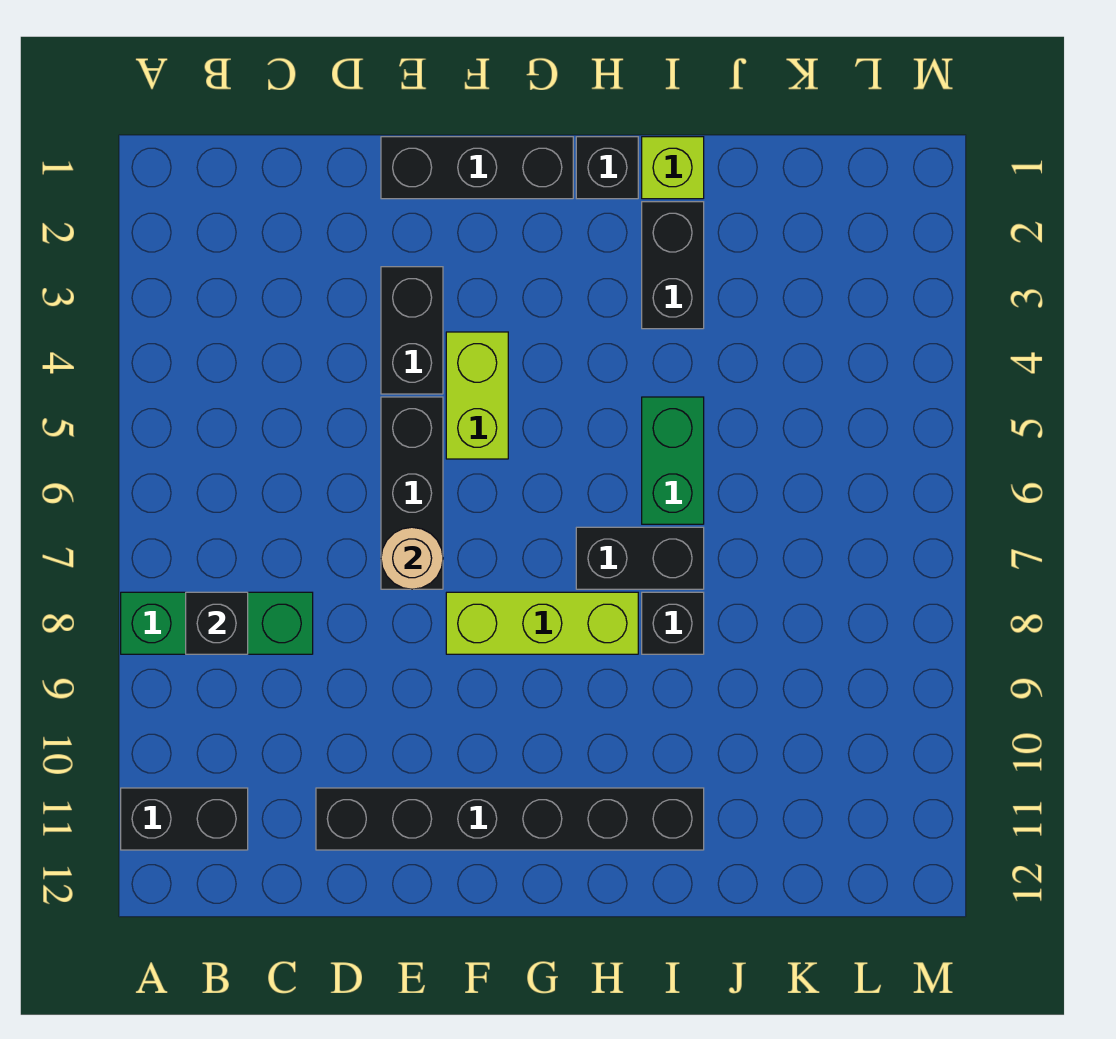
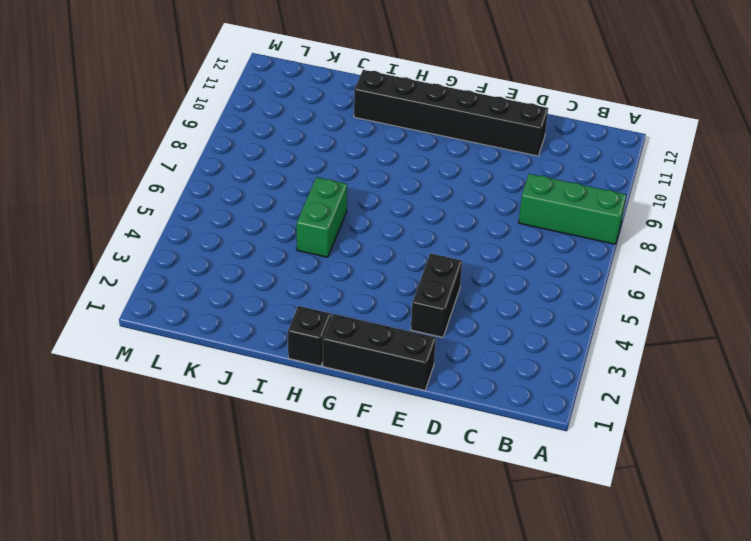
none -> black brick A11:B11 level 1
none -> black brick E5:E7 level 1
none -> lime brick F4:F5 level 1

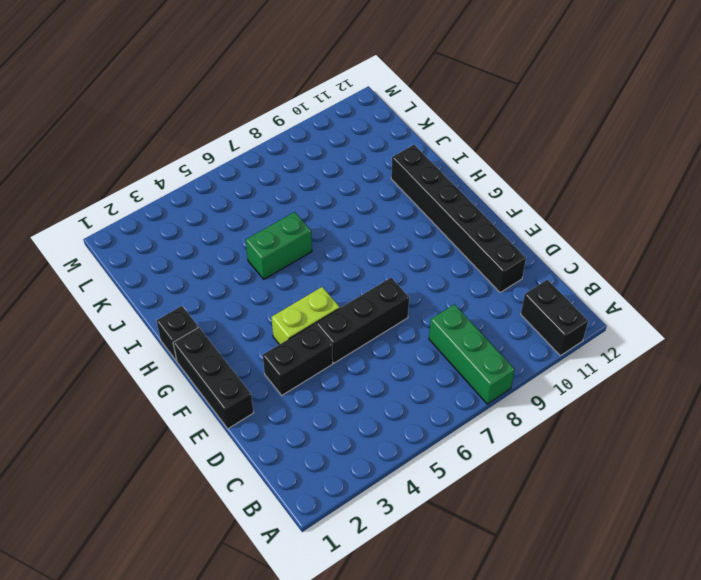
none -> lime brick F8:H8 level 1
none -> black brick H7:I7 level 1
none -> lime brick I1 level 1

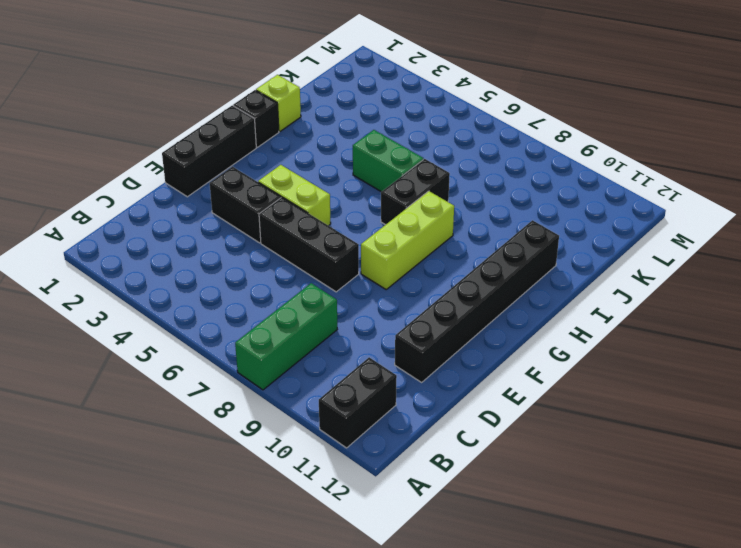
none -> black brick I2:I3 level 1
none -> black brick I8 level 1
none -> black brick B8 level 2

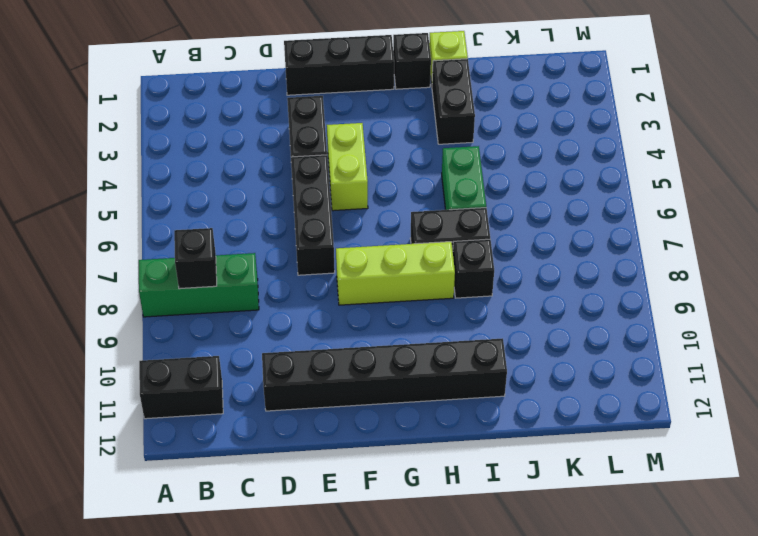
none -> tan round brick E7 level 2

